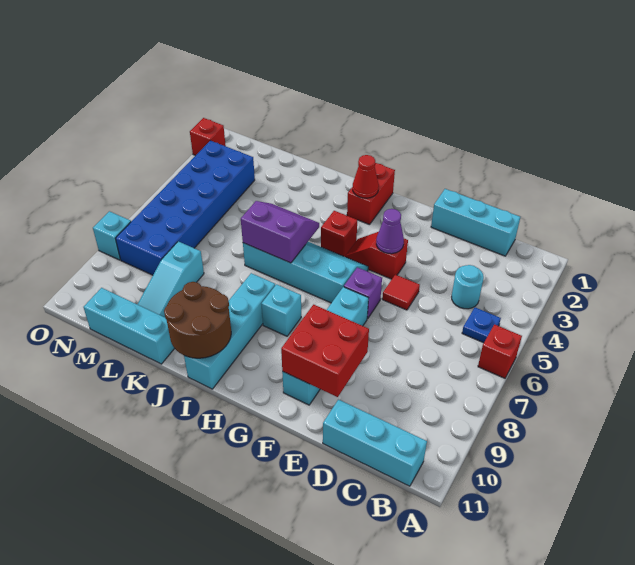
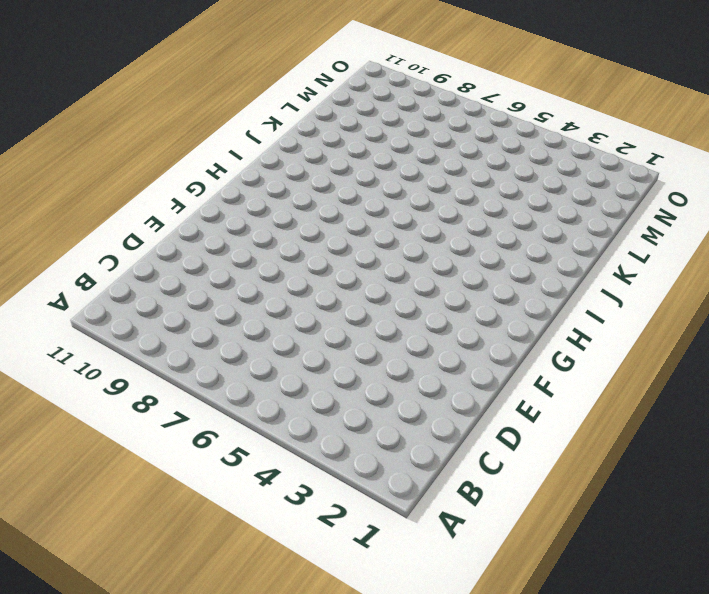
none -> red brick A6 level 1
none -> blue plate B5 level 1
none -> cyan brick B11:D11 level 1

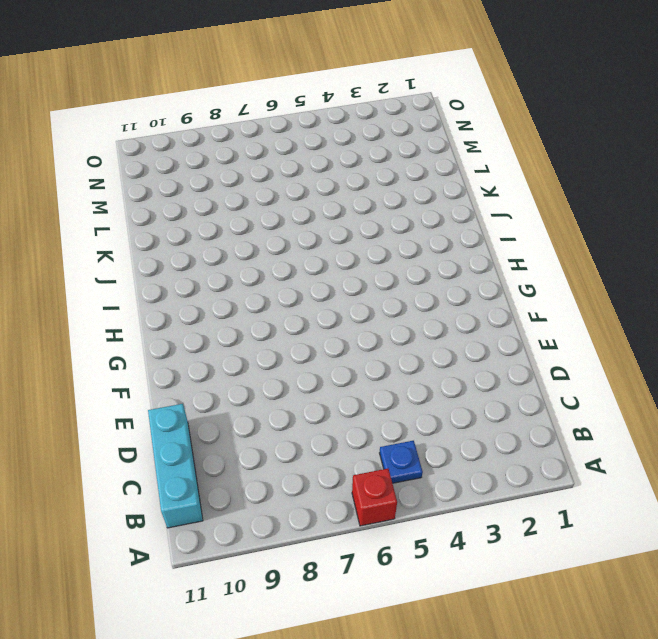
none -> cyan brick C1:E1 level 1
none -> cyan round brick C4 level 1
none -> red tile E5 level 1

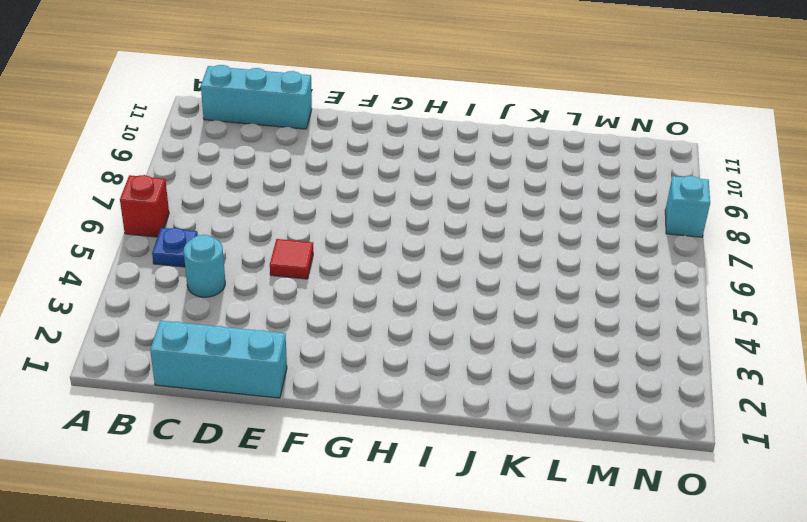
none -> red slope F4:G4 level 1 top F
none -> purple brick F6 level 1
none -> cyan brick F7:F10 level 1

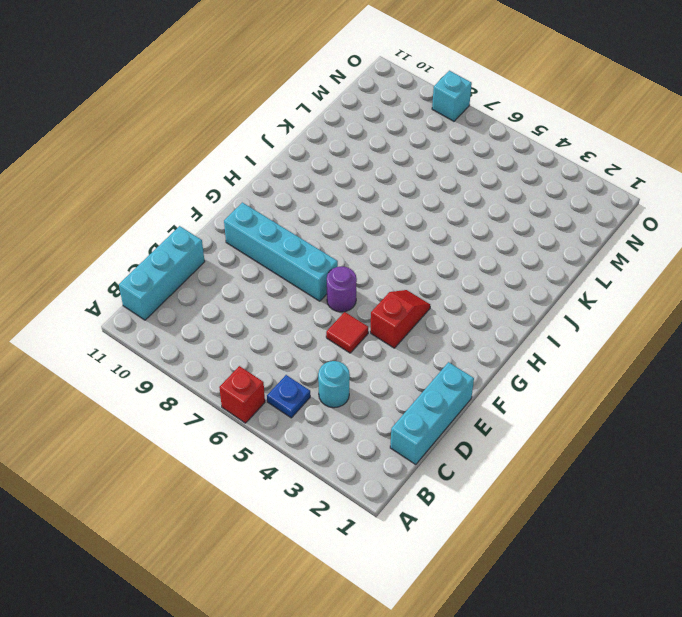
purple round brick F6 level 1 -> purple brick F6 level 1
none -> cyan slope G5:J6 level 1 top 6
none -> red brick H1:H2 level 1
none -> red brick H4 level 1

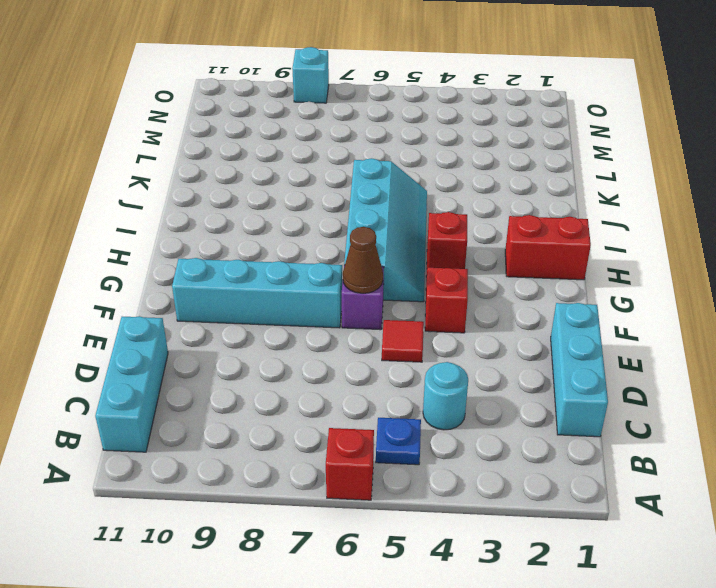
brown cone F6 level 2 -> none
none -> cyan brick H8 level 1
none -> cyan brick I8:I11 level 1
none -> cyan brick K11:M11 level 1

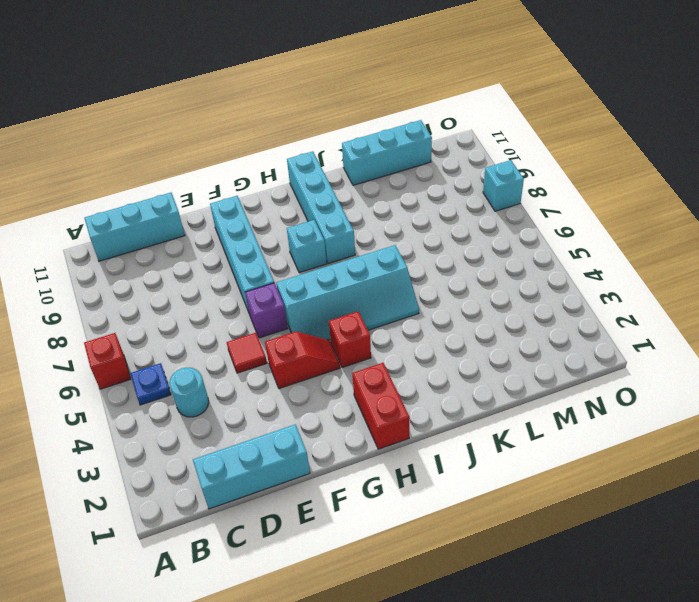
none -> cyan slope L8:L10 level 1 top 8
none -> blue brick M3:N8 level 1
none -> red brick O2 level 1

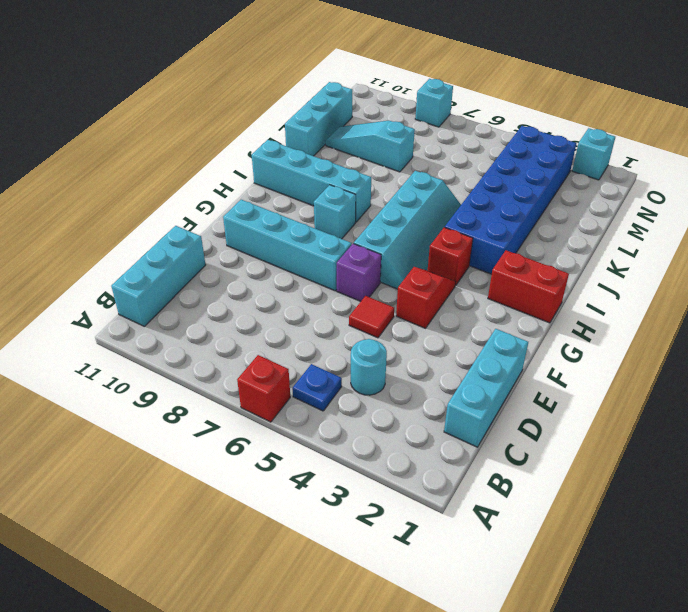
blue brick I3:N4 level 1 -> blue brick M3:N8 level 1
cyan brick O2 level 1 -> red brick O2 level 1
none -> red brick E9:F10 level 2
none -> purple cone F4 level 2
none -> red cone H2 level 2

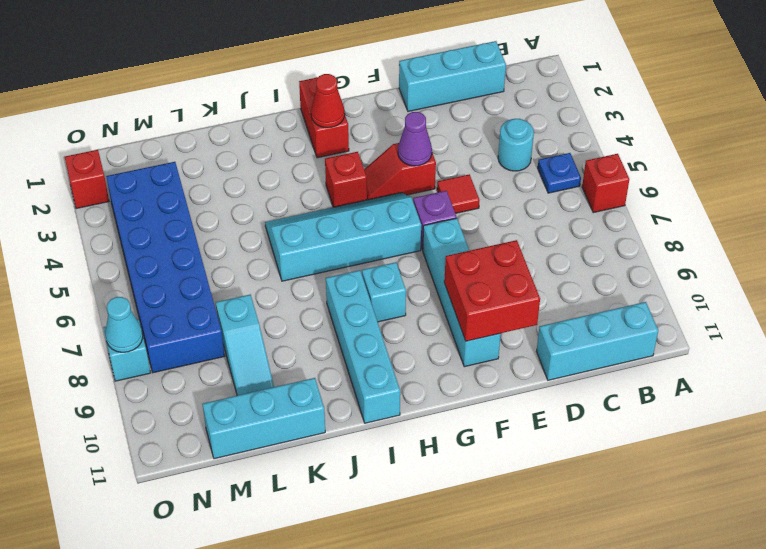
cyan cone O8 level 2 -> none
none -> purple slope I5:J6 level 2 top 6
none -> brown round brick I10:J11 level 2

